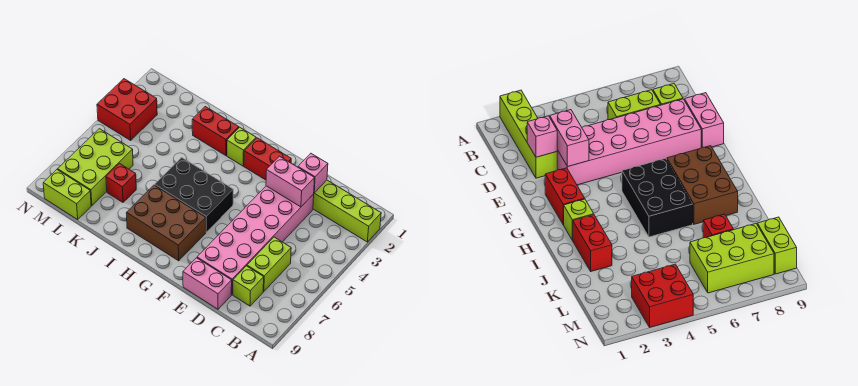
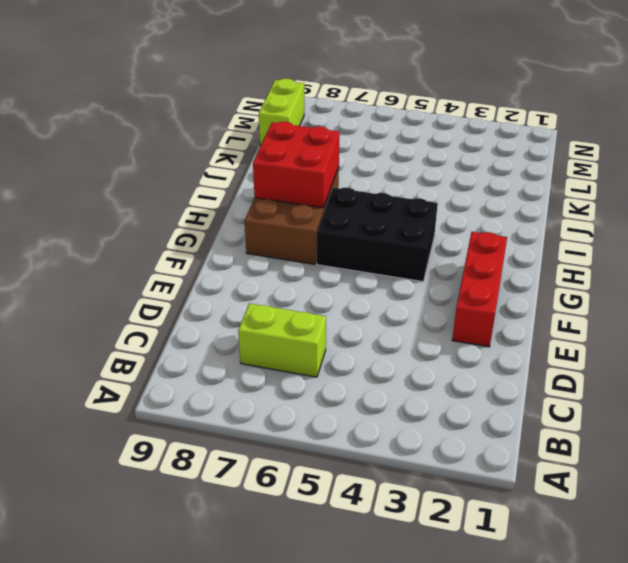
red brick E2:G2 level 1 -> red brick F2:G2 level 1
black brick G4:H6 level 1 -> black brick G5:I6 level 1
red brick H7:I8 level 2 -> red brick M3:N4 level 1
none -> lime brick A2:D2 level 1
none -> lime brick C8 level 1
none -> pink brick D3:E8 level 1

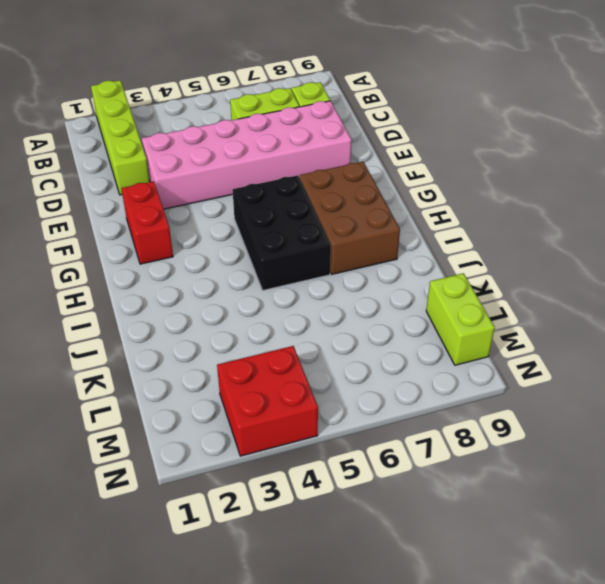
none -> pink brick D9:E9 level 1
none -> lime brick H2 level 1
none -> red brick I2:J2 level 1

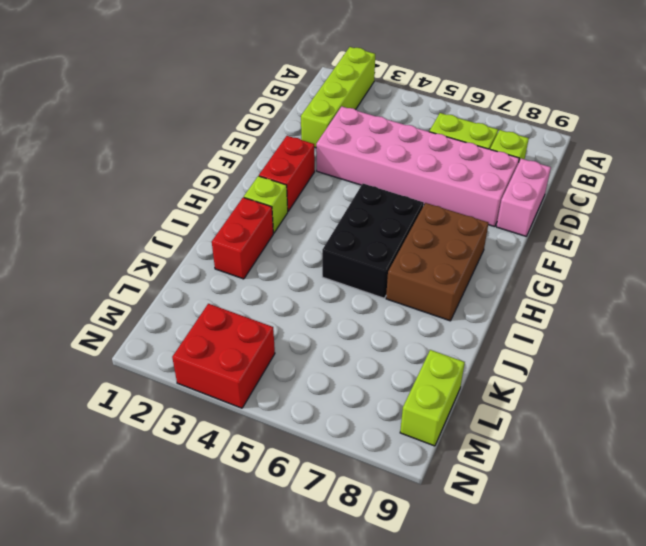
none -> red brick K7 level 1
none -> lime brick L6:M8 level 1
none -> pink brick D2 level 2

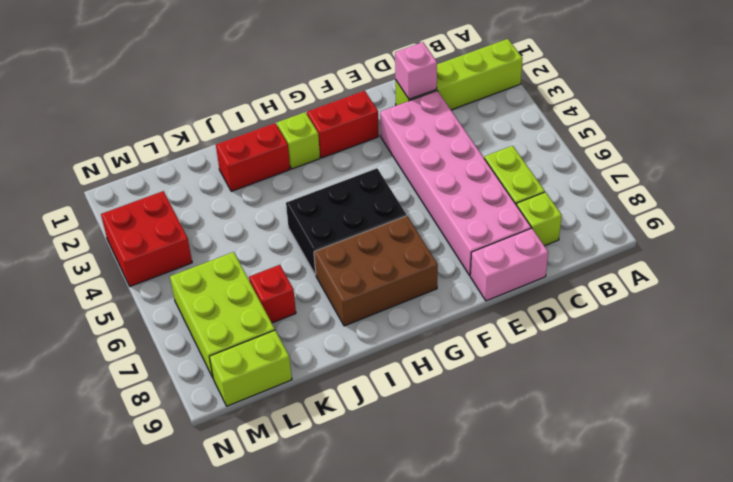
none -> pink brick D3:E3 level 2

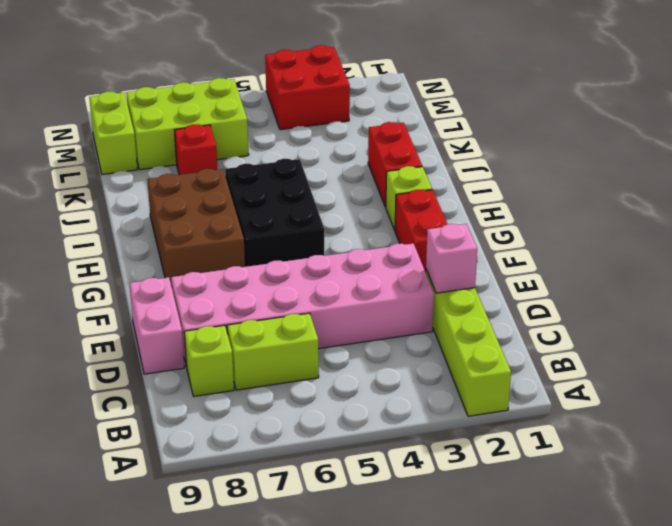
none -> pink brick D3:E3 level 2

